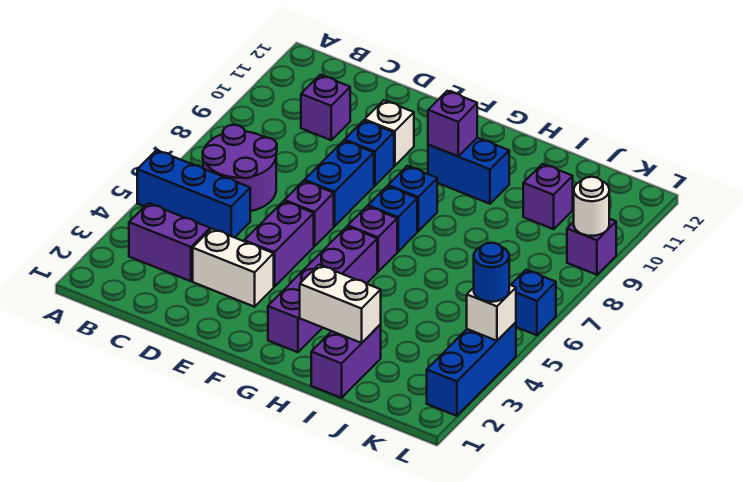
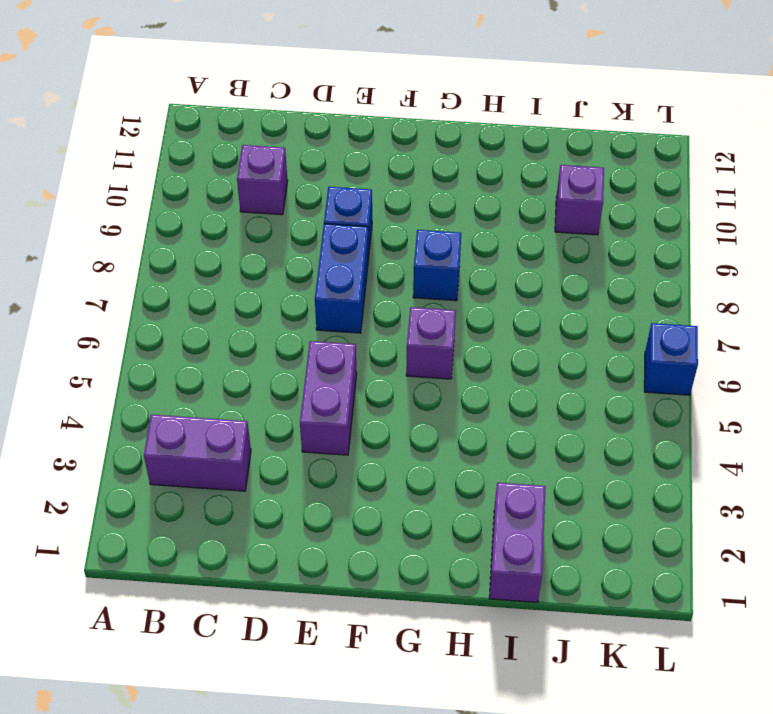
none -> blue brick A5:C5 level 1
none -> purple round brick B6:C7 level 1
none -> white brick D3:E3 level 1

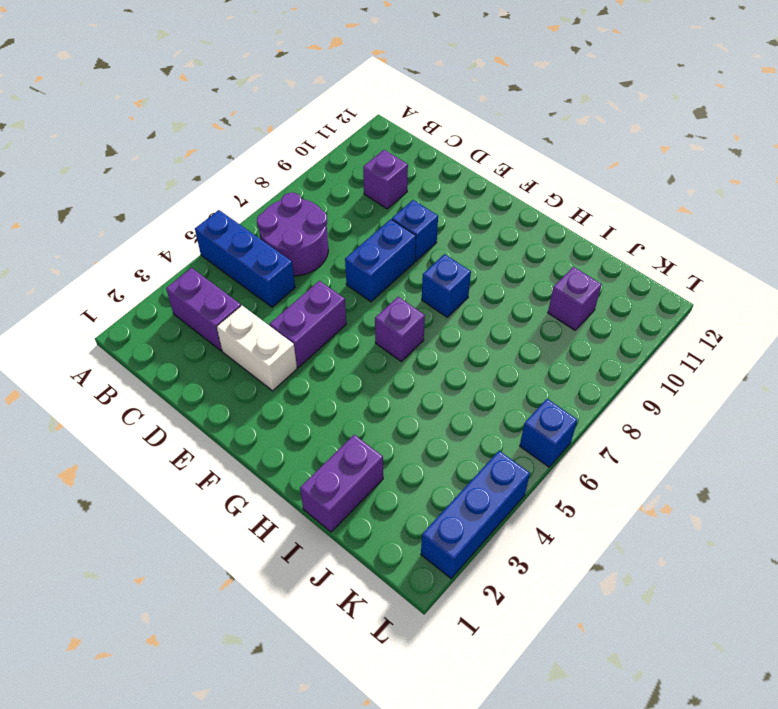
none -> purple brick E6 level 1
none -> white brick E10 level 1
none -> purple brick G2:G5 level 1

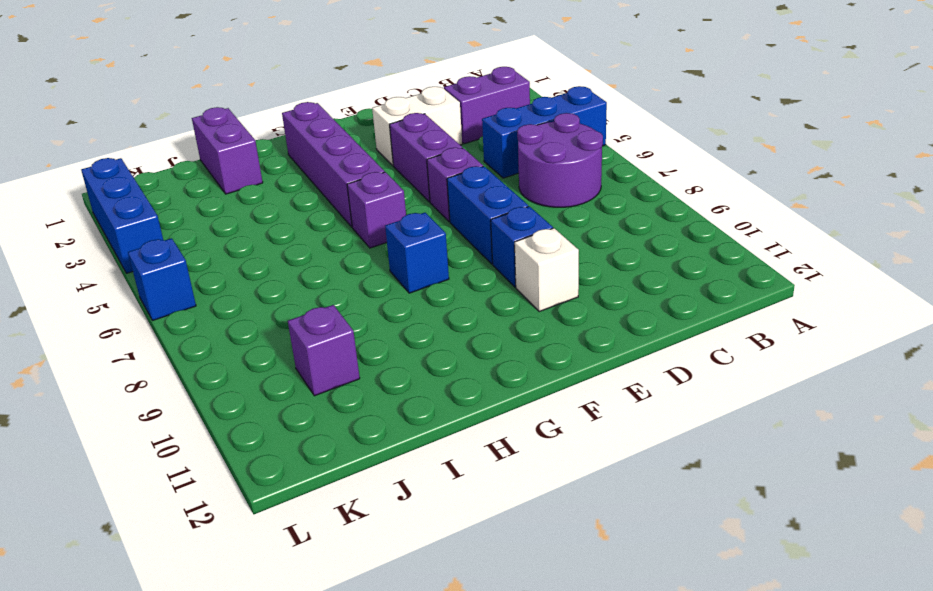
none -> purple brick C10 level 1
none -> blue brick G7 level 1
none -> blue brick G10:H10 level 1

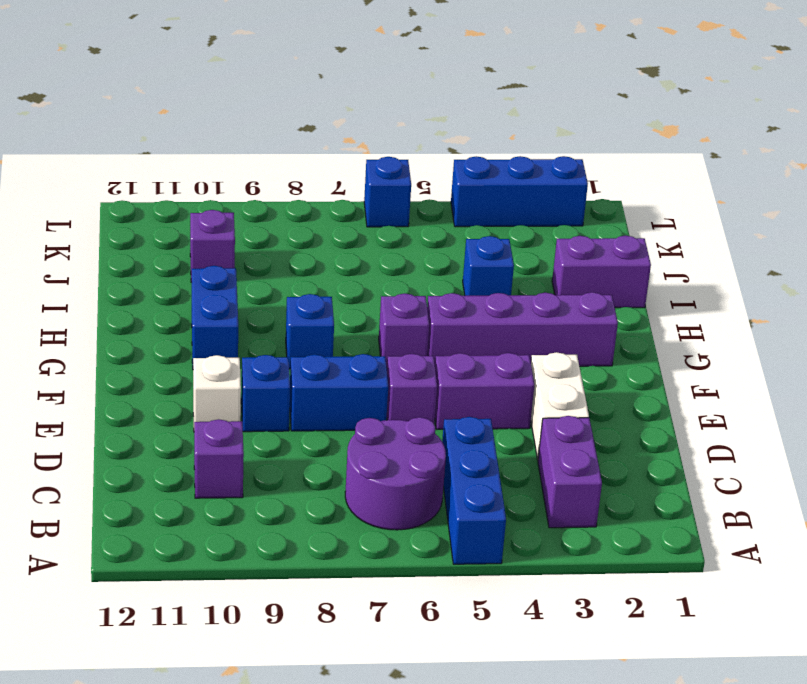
blue brick I4 level 1 -> blue brick G7 level 1
none -> purple brick L9 level 1
none -> purple brick G10 level 2
none -> white brick H2:I2 level 2

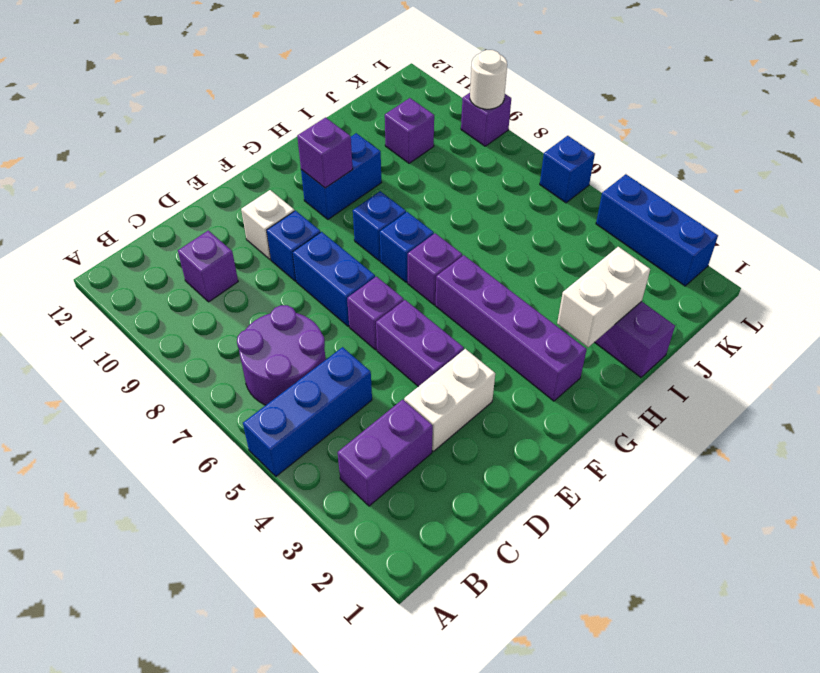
none -> white brick L4 level 2
none -> blue round brick L4 level 3

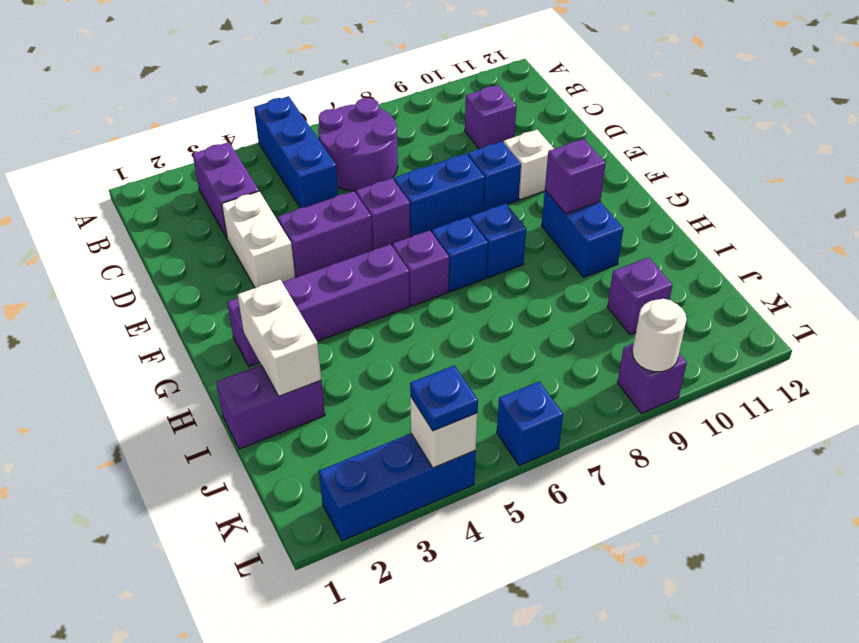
blue plate L4 level 3 -> blue round brick L4 level 3

